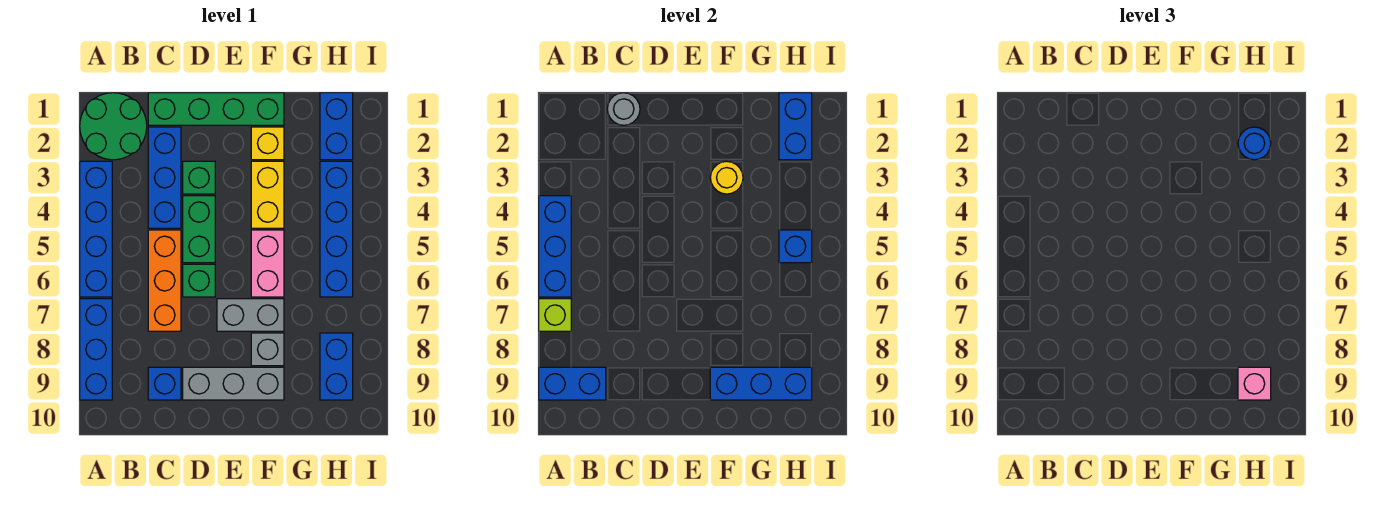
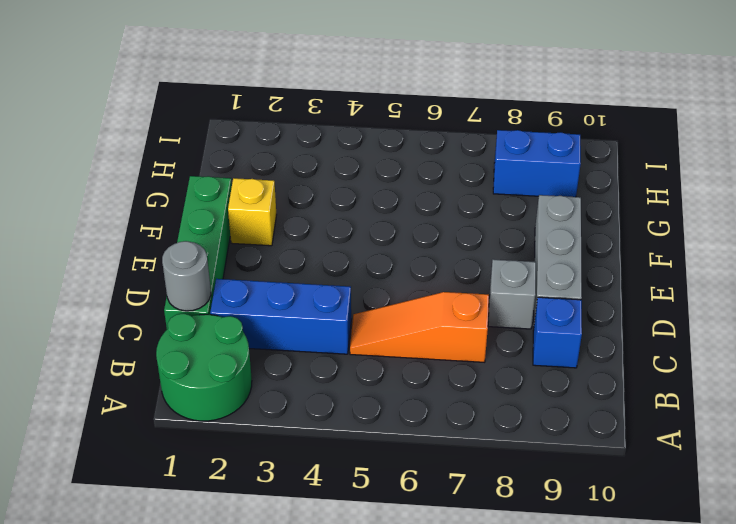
orange slope C5:C7 level 1 top 7 -> orange brick C5:C7 level 1
grey brick D8 level 1 -> grey brick F8 level 1
none -> blue brick A3:A6 level 1
none -> blue brick A7:A9 level 1
none -> green brick D3 level 1

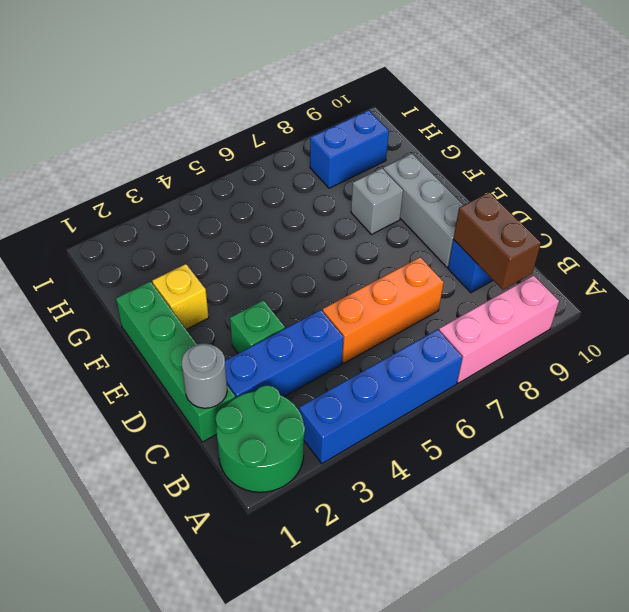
pink brick A7:A9 level 1 -> blue brick A7:A9 level 1
brown brick B9:C9 level 2 -> blue brick A9:B9 level 2
none -> green brick D4:D5 level 1
none -> green brick D6 level 1
none -> grey brick E7:F7 level 1

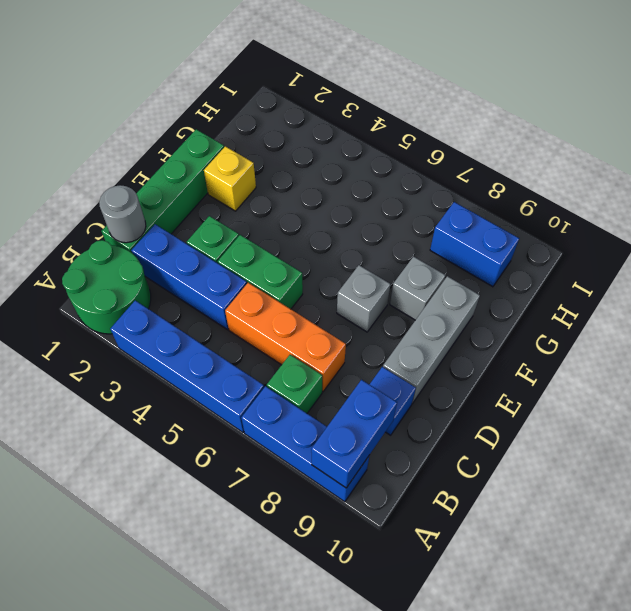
green brick B7 level 1 -> green brick D6 level 1
grey brick E7 level 1 -> grey brick E7:F7 level 1
none -> yellow brick F3:F4 level 1
none -> pink brick F5:F6 level 1
none -> blue brick H1:H2 level 1

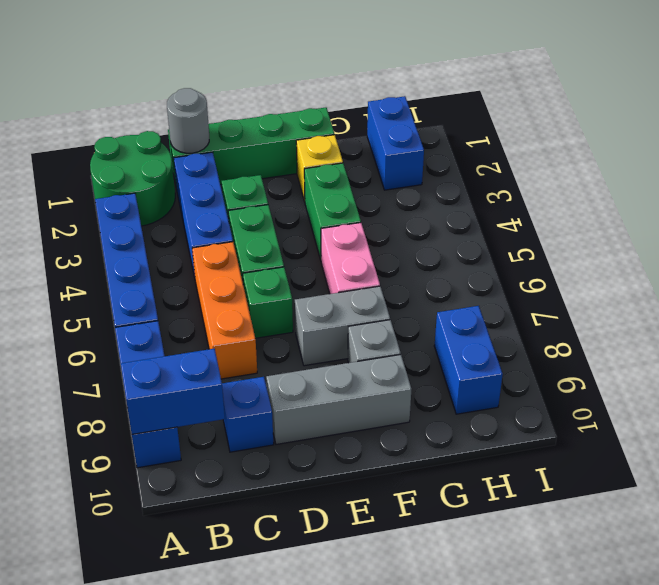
green brick F3:F4 level 1 -> yellow brick F3:F4 level 1
none -> blue brick H3:H6 level 1
none -> blue brick A4:A6 level 2
none -> lime brick A7 level 2

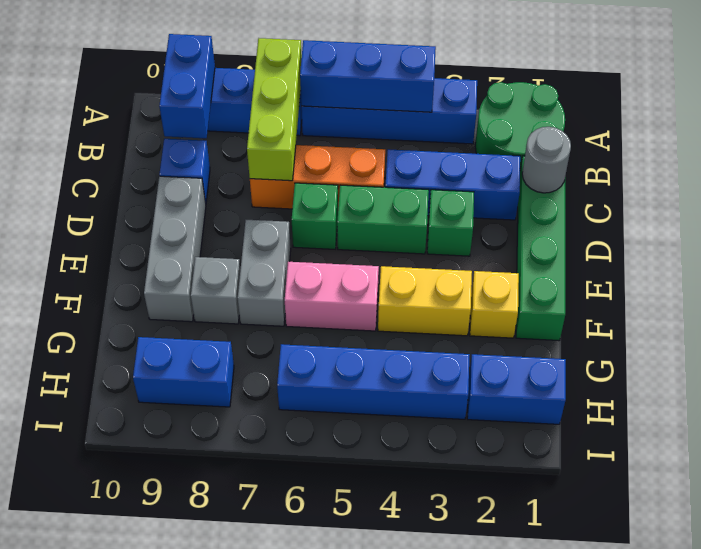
lime brick A7:C7 level 2 -> lime brick A7 level 2
none -> yellow round brick F3 level 2
none -> blue brick F9:H9 level 2
none -> blue brick H1:H2 level 2

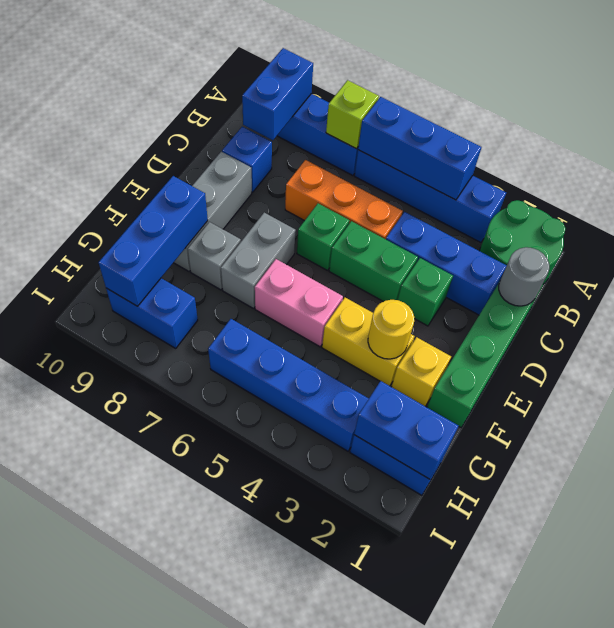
none -> blue brick H5 level 2
none -> blue round brick H2 level 3
none -> pink brick H9 level 3

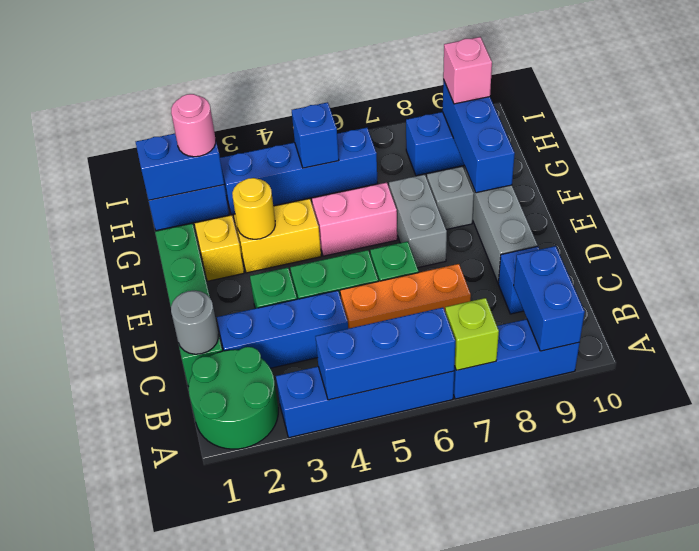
pink round brick H2 level 3 -> blue round brick H2 level 3

